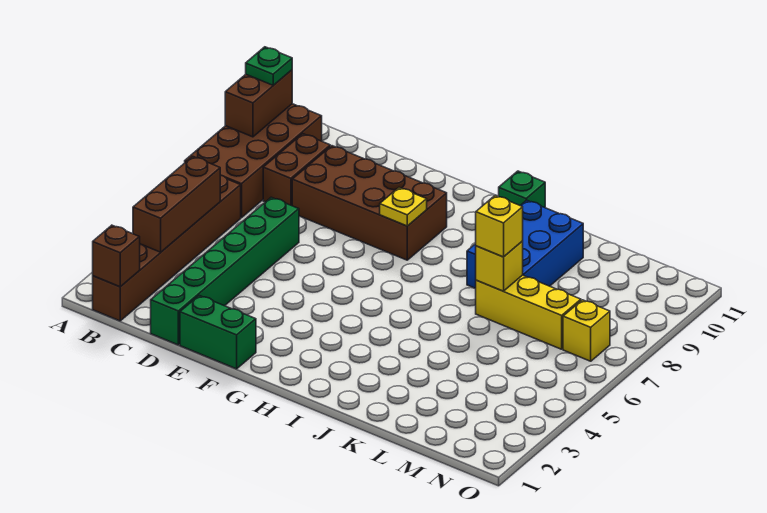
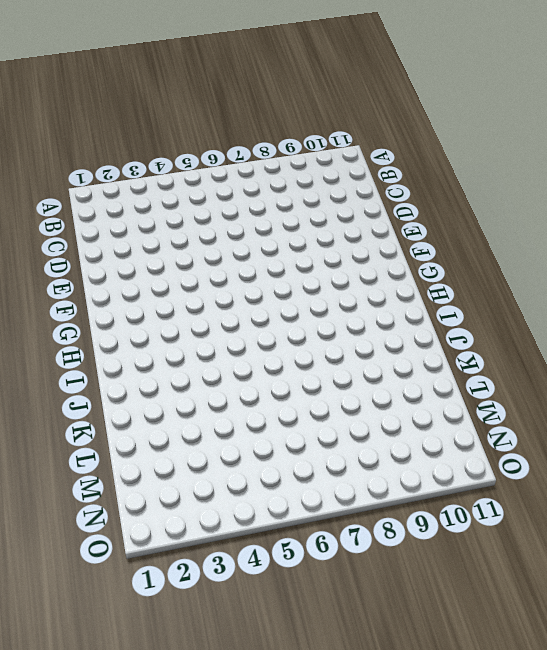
none -> brown brick A7:B10 level 1
none -> brown brick B1:B6 level 1
none -> brown brick C8:C9 level 1

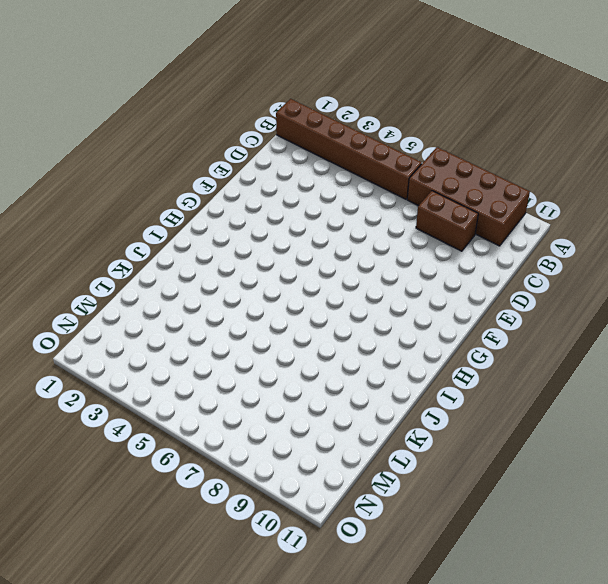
none -> green brick D1:D6 level 1
none -> brown brick D8:G9 level 1
none -> green brick E1:F1 level 1

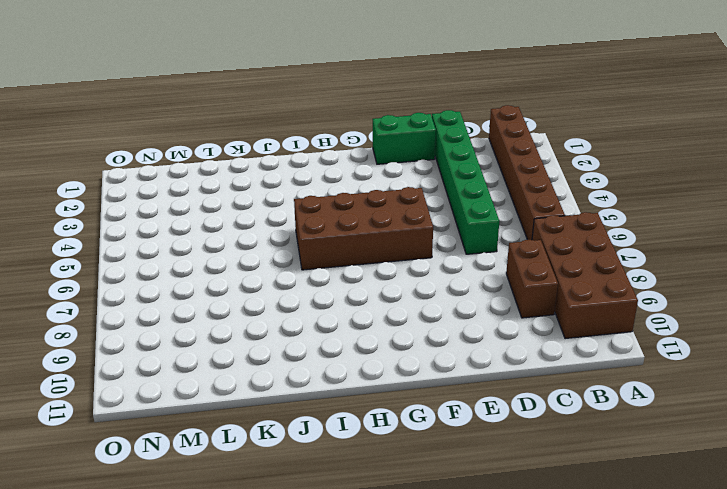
brown brick F5:I6 level 1 -> brown brick D8:G9 level 1
none -> green brick I11 level 1
none -> blue brick J8:K10 level 1
none -> yellow brick K7:M7 level 1

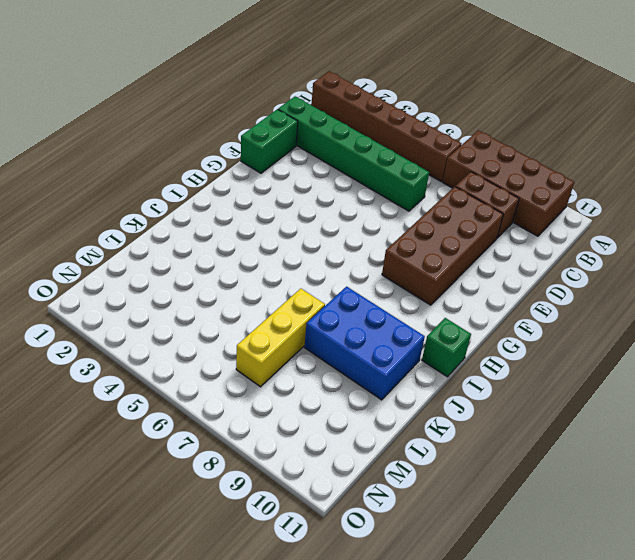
none -> yellow brick N7 level 1
none -> brown brick A9:A10 level 2
none -> brown brick B1 level 2

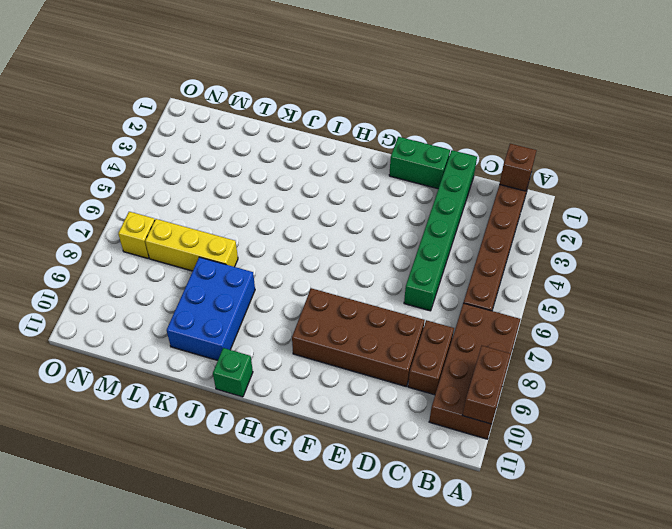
none -> brown brick B3:B5 level 2
none -> yellow plate G8 level 2
none -> yellow brick K7 level 2

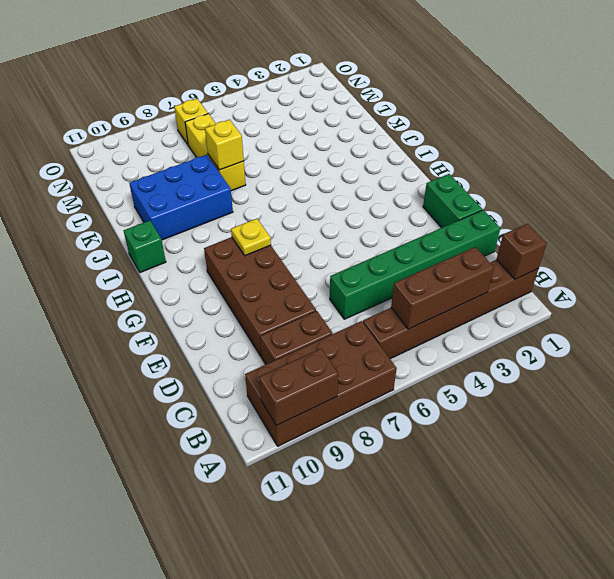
none -> green plate A10 level 3
none -> yellow brick K7 level 3

